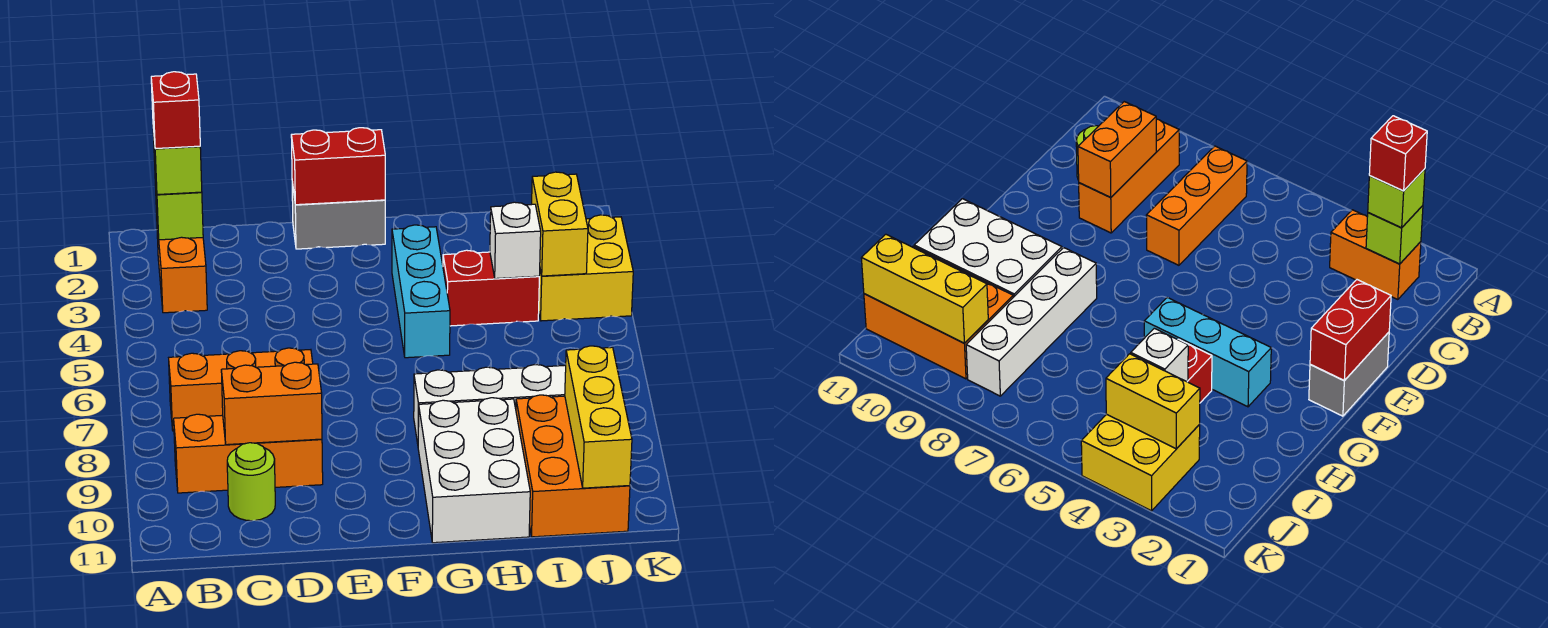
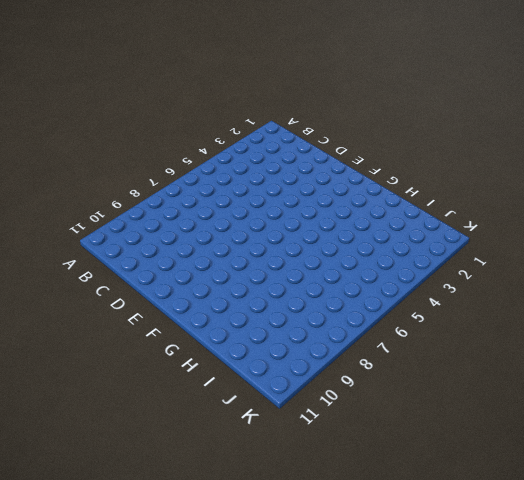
none -> orange brick B2:B3 level 1
none -> orange brick B7:D7 level 1
none -> orange brick B9:D9 level 1

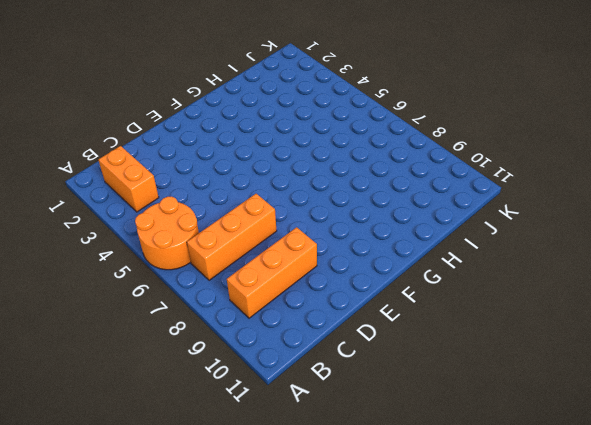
orange round brick A5:B6 level 1 -> none
none -> lime round brick C10 level 1
none -> grey brick E1:F1 level 1
none -> cyan brick G3:G5 level 1

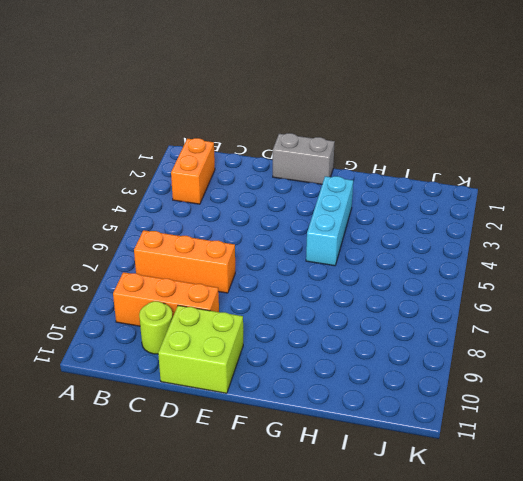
lime brick D10:E11 level 1 -> none
none -> white brick G8:J8 level 1
none -> white brick G9:H11 level 1
none -> red brick H4:I4 level 1

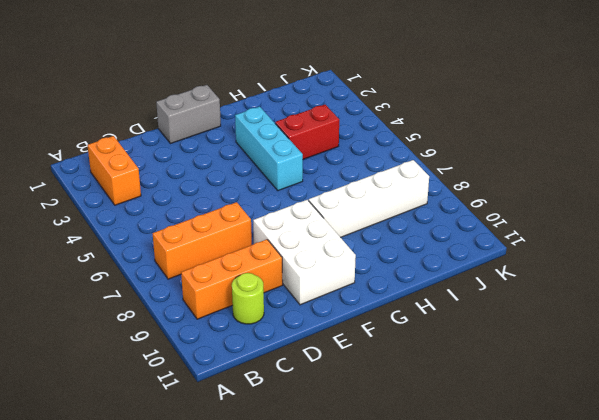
white brick E8:F10 level 1 -> white brick G9:H11 level 1
none -> orange brick I9:J11 level 1
none -> yellow brick J3:K4 level 1
none -> lime brick B2 level 2

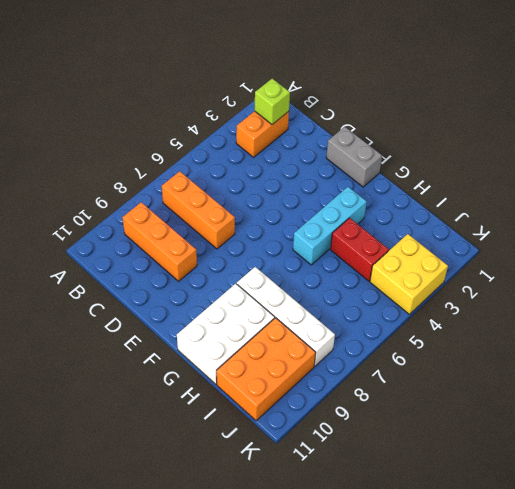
none -> lime round brick C10 level 1
none -> orange brick C9:D9 level 2
none -> red brick E1:F1 level 2

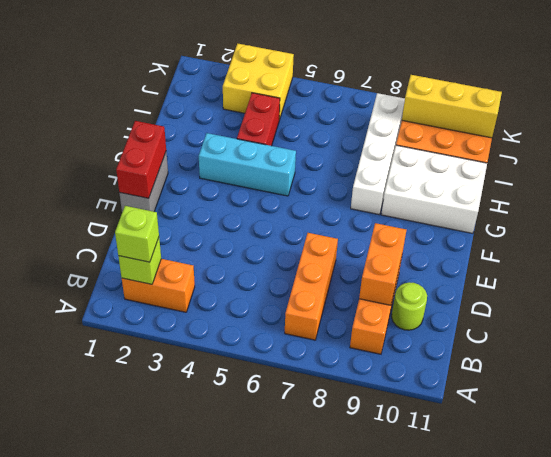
none -> white brick I4 level 2
none -> yellow brick J3:J4 level 2
none -> red brick B2 level 4

